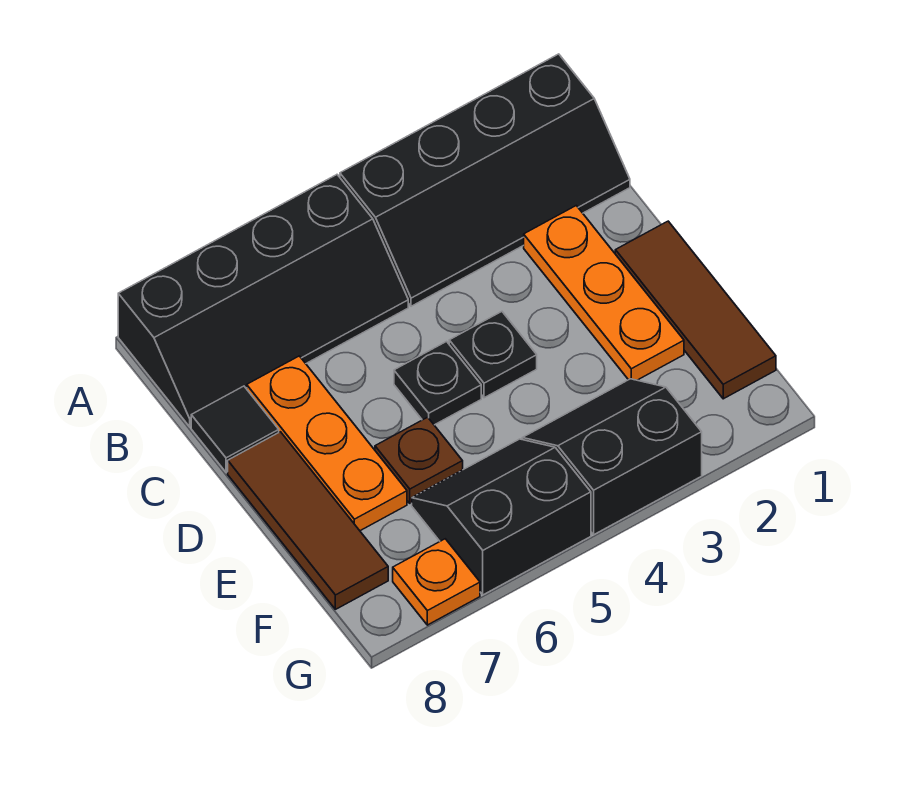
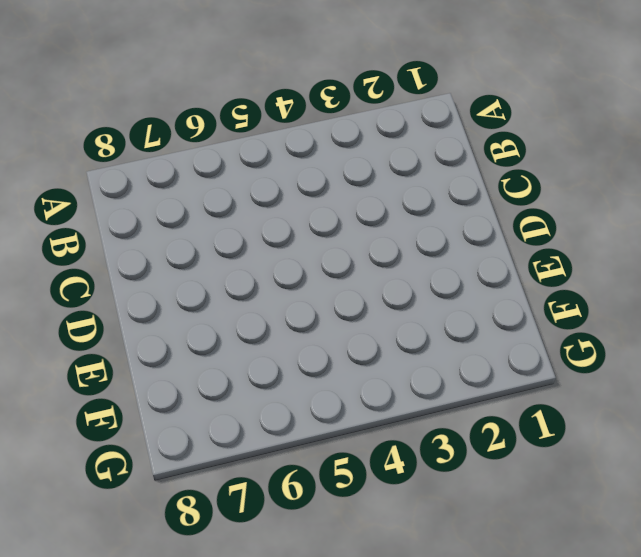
none -> black slope A1:B4 level 1 top A
none -> black slope A5:B8 level 1 top A
none -> orange plate C2:E2 level 1

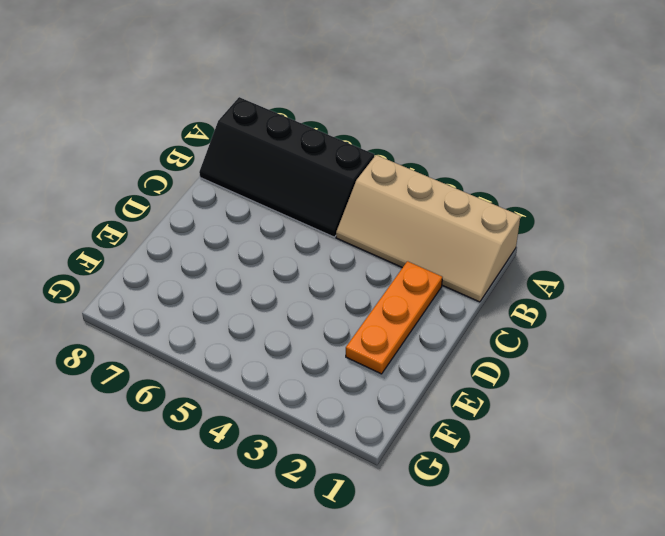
tan slope A1:B4 level 1 top A -> black slope A1:B4 level 1 top A
none -> orange plate C7:E7 level 1
none -> black tile C8 level 1
none -> brown tile D1:F1 level 1

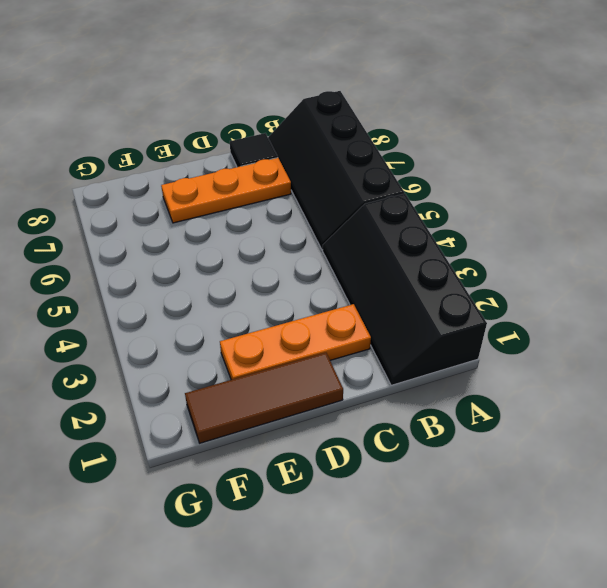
none -> black plate D4 level 1
none -> black plate D5 level 1
none -> brown tile D8:F8 level 1

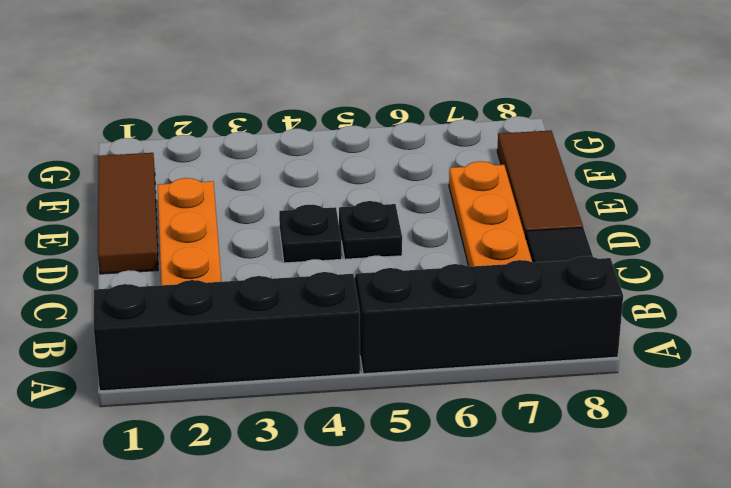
none -> brown plate E6 level 1
none -> black slope F3:G4 level 1 top G
none -> black slope F5:G6 level 1 top G

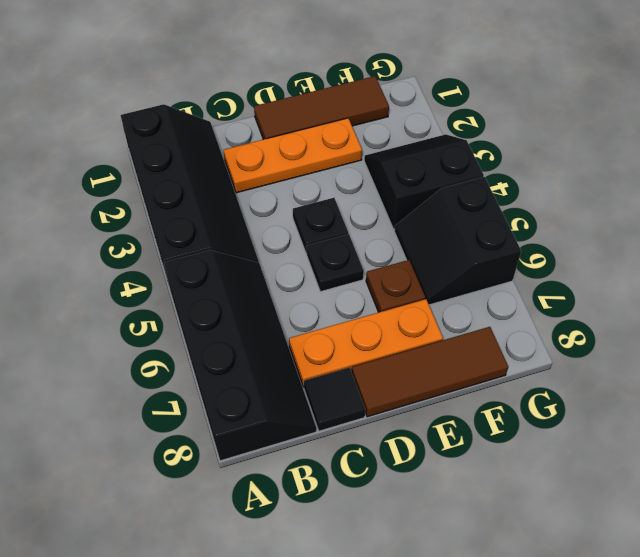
black slope F3:G4 level 1 top 4 -> black slope F3:G4 level 1 top G
none -> orange plate G7 level 1

